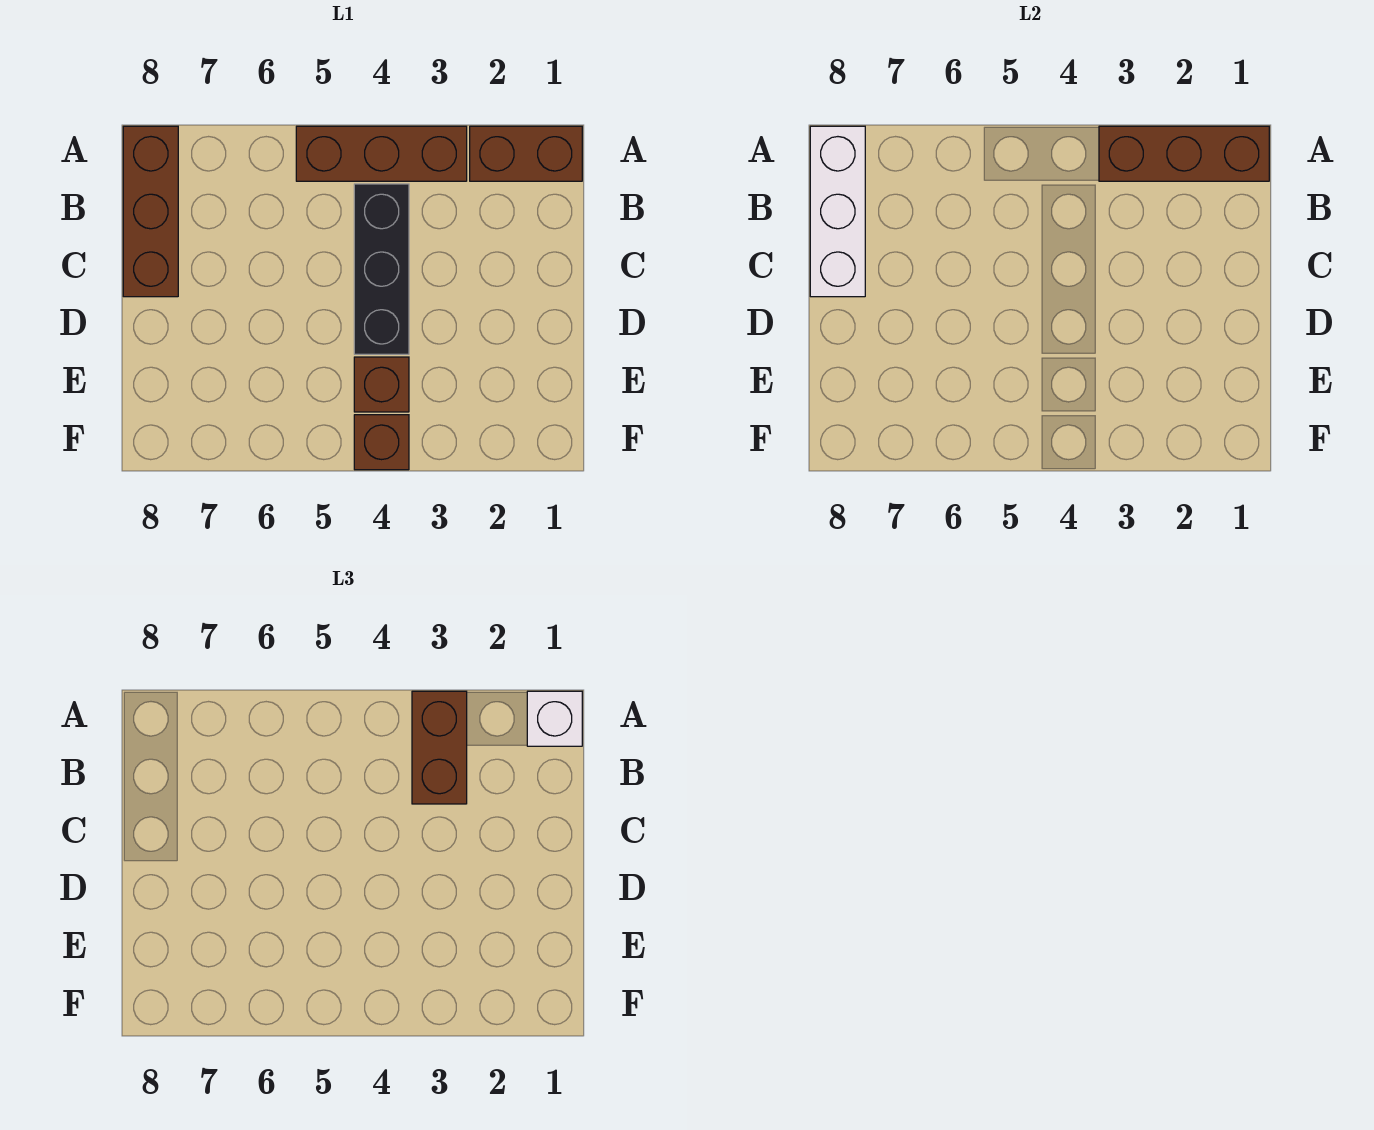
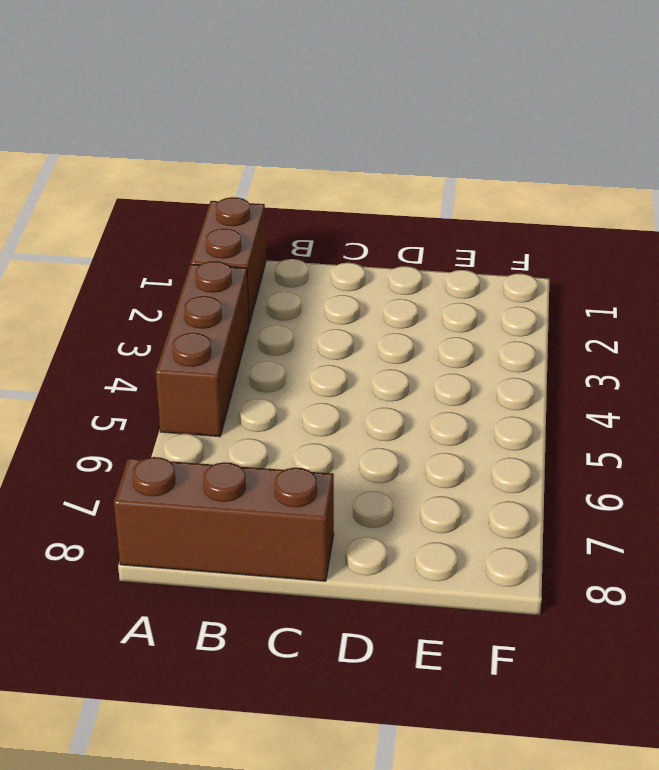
none -> black brick B4:D4 level 1
none -> brown brick E4 level 1

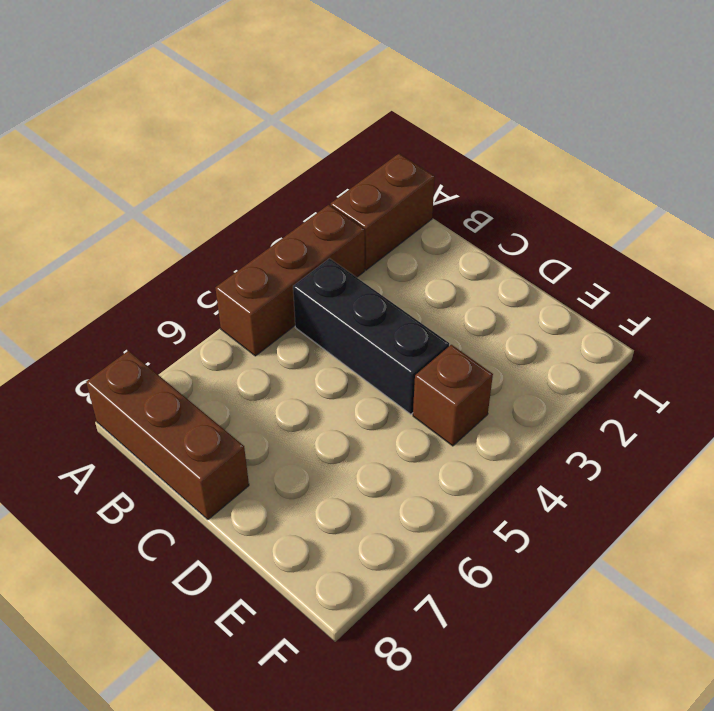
none -> brown brick F4 level 1
none -> brown brick A1:A3 level 2

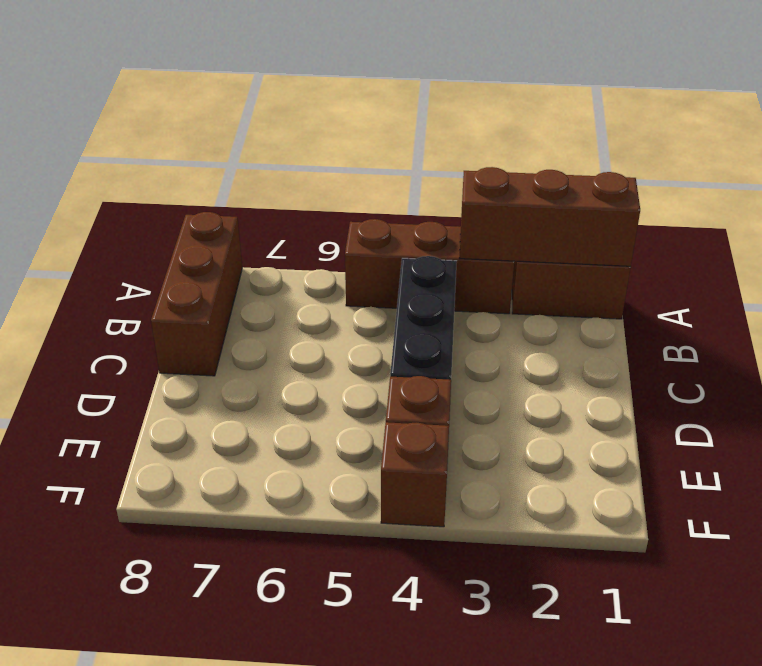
none -> white brick A8:C8 level 2
none -> white brick A1 level 3

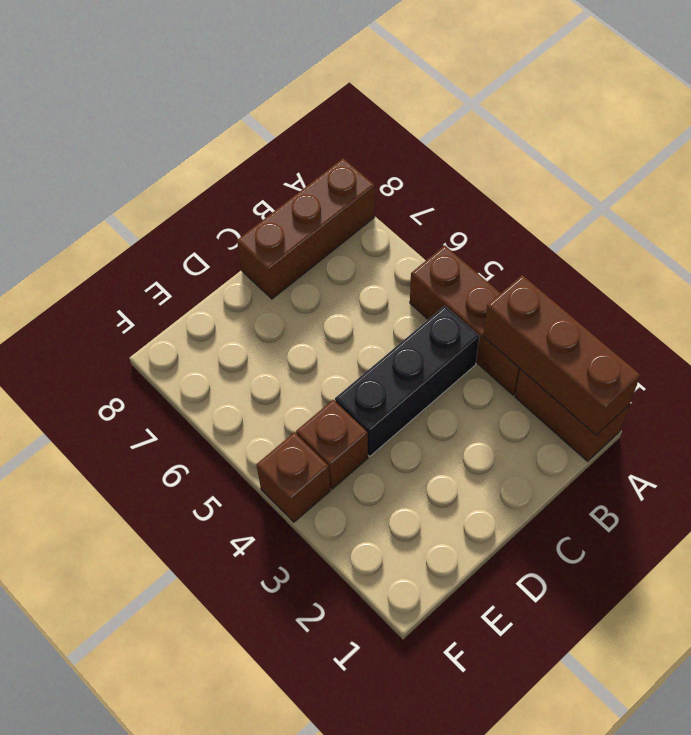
none -> white brick A8:C8 level 2
none -> white brick A1 level 3

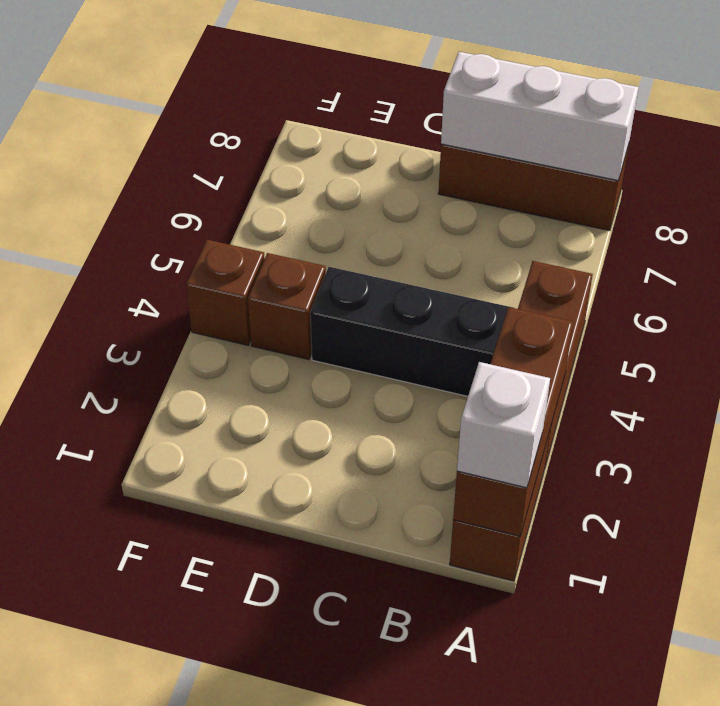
none -> brown brick A3:B3 level 3

